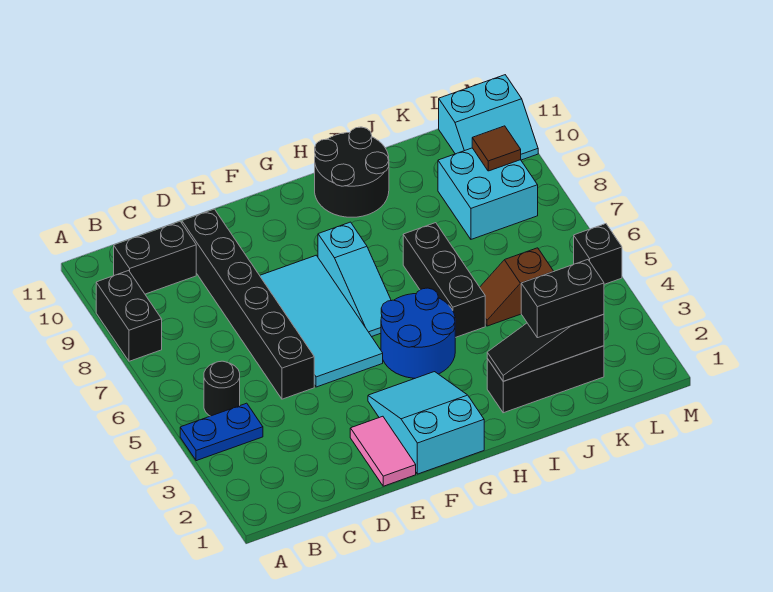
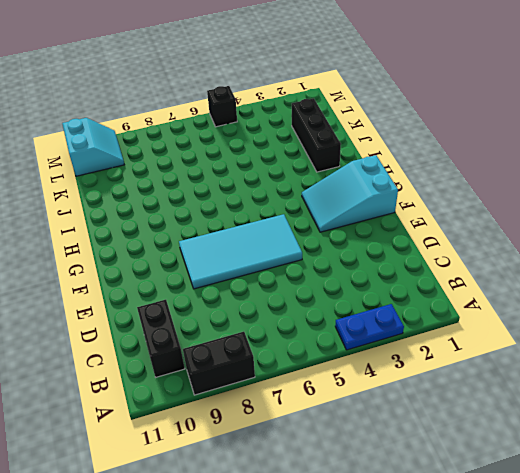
blue plate A3:A4 level 1 -> blue plate A4:B4 level 1
none -> black round brick B5 level 1
none -> black brick D5:D10 level 1
none -> pink tile E1:E2 level 1

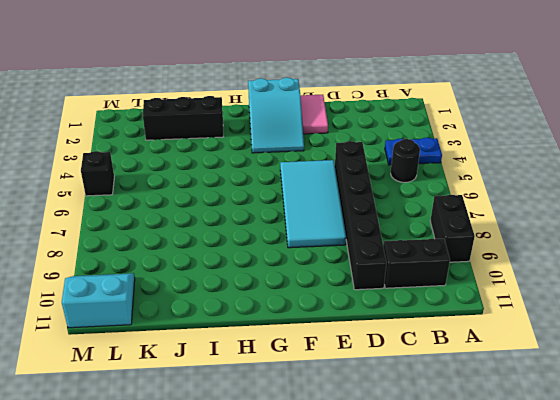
none -> blue round brick G4:H5 level 1
none -> cyan slope G6:G8 level 1 top 8
none -> black round brick H10:I11 level 1

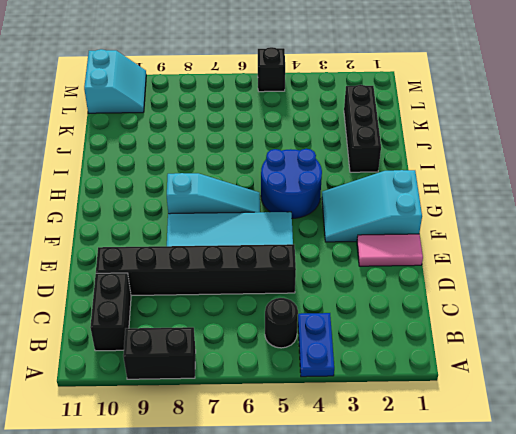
none -> black round brick H10:I11 level 1
none -> black brick I5:I7 level 1
none -> brown slope J5:K5 level 1 top K

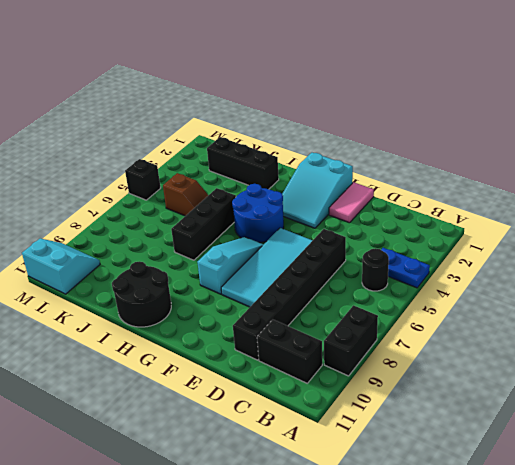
none -> cyan brick K8:L9 level 1
none -> black slope I2:K2 level 2 top K
none -> brown tile L9 level 2

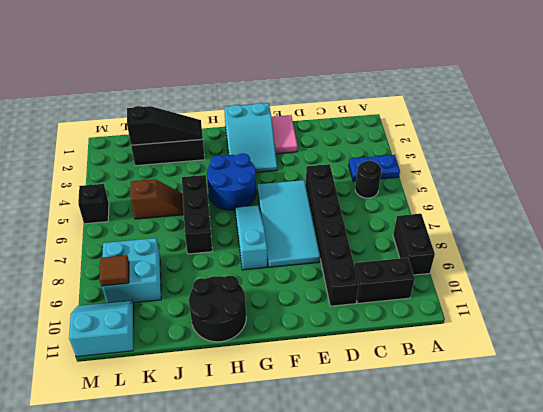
none -> black brick J2:K2 level 3

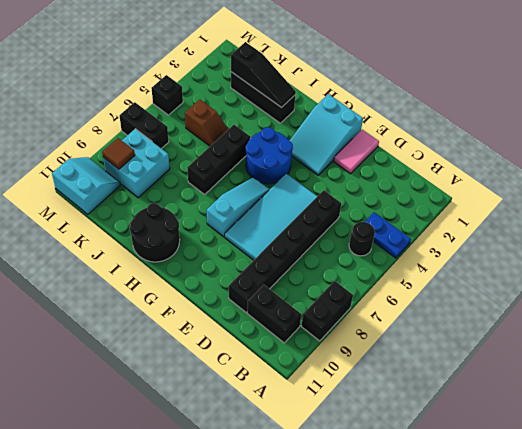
black brick L7:M7 level 1 -> black brick J2:K2 level 3

